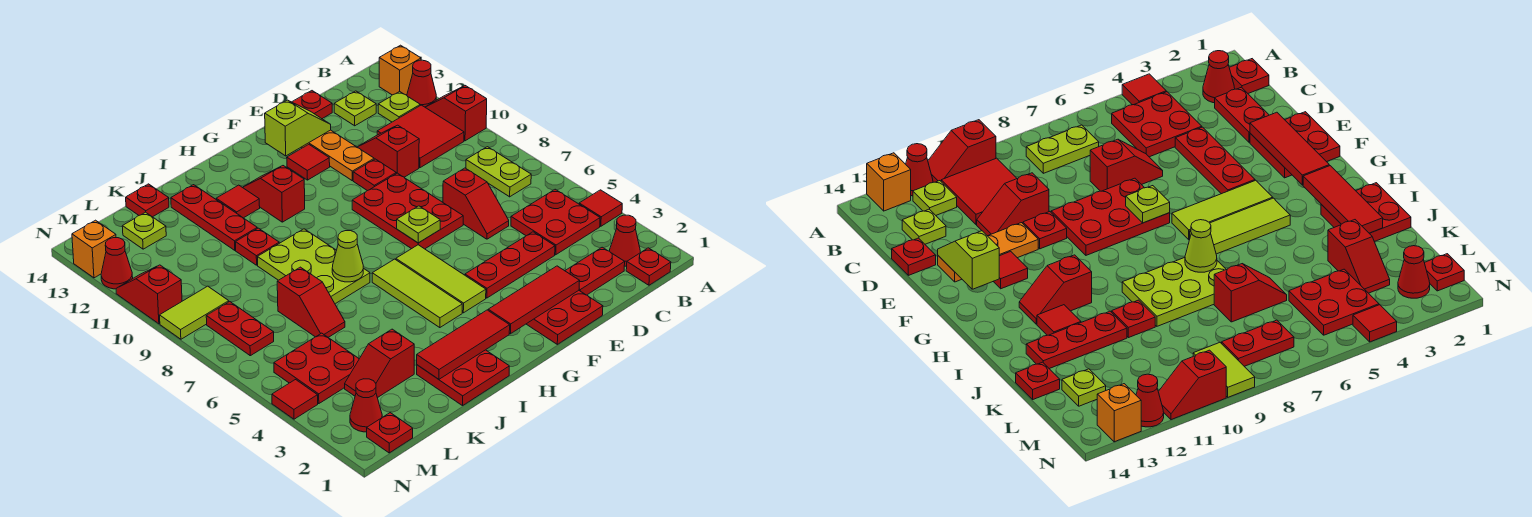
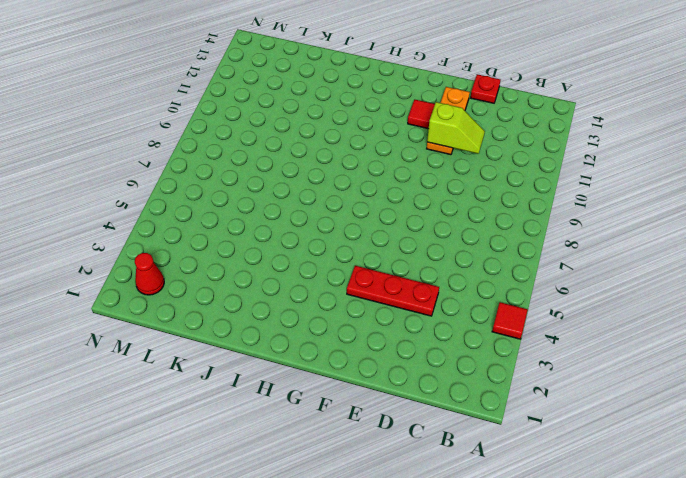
lime slope D11:E11 level 2 top E -> lime slope E13:F13 level 2 top F
none -> red slope A10:A11 level 1 top 10
none -> red cone A12 level 1
none -> orange brick A13 level 1
none -> red plate B1 level 1

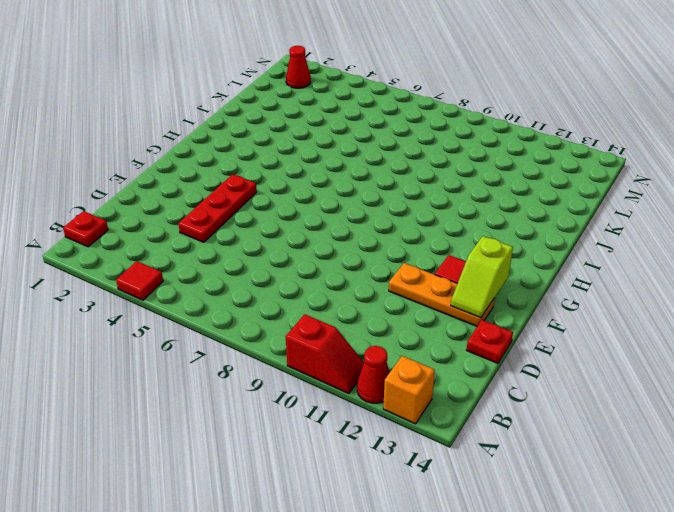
none -> red cone B2 level 1
none -> red plate B4:C5 level 1
none -> lime plate B7:B8 level 1
none -> red tile B10:C11 level 1

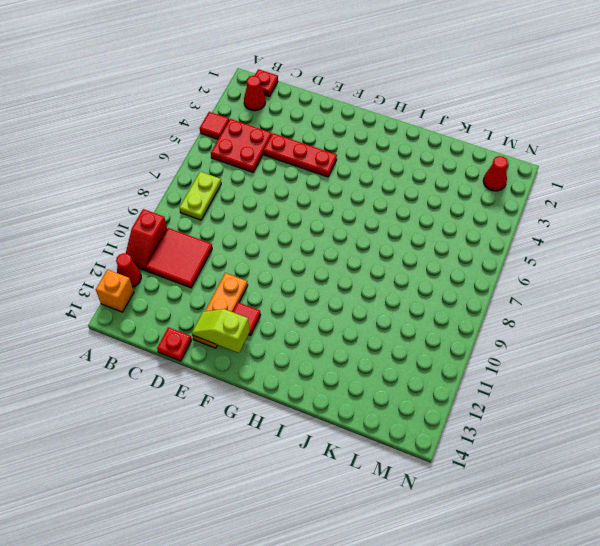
none -> lime plate B12 level 1
none -> red plate C2:D2 level 1
none -> lime plate C13 level 1
none -> red slope D6:D7 level 1 top 7

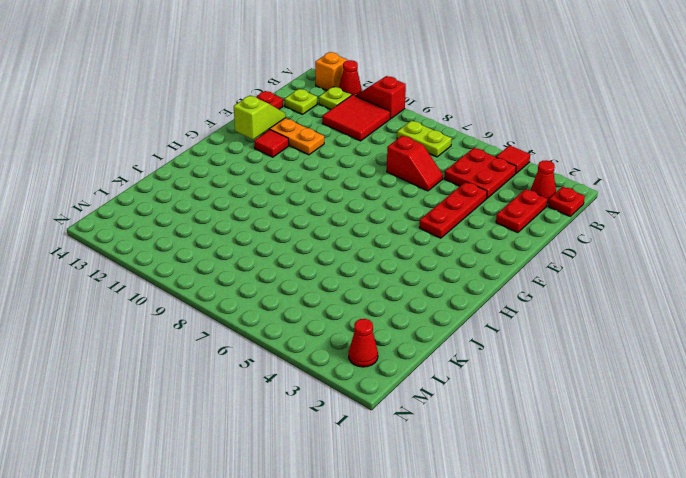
none -> red slope D10:D11 level 1 top 10
none -> red plate E1:F2 level 1
none -> red plate E7:F9 level 1
none -> red plate E10 level 1

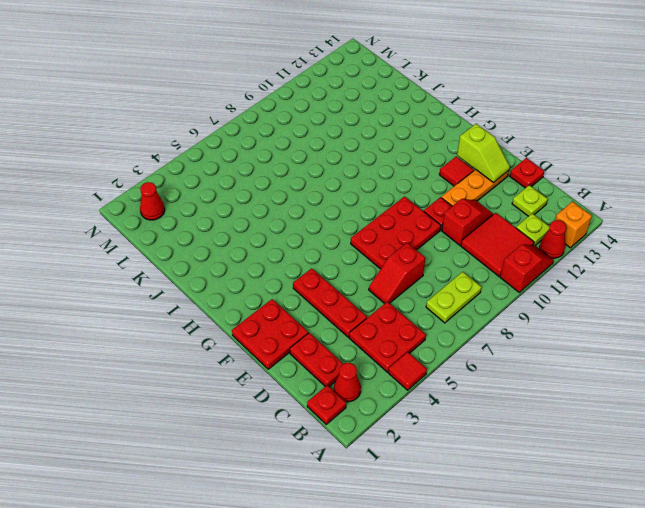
none -> lime tile G4:G6 level 1
none -> lime tile H4:H6 level 1
none -> red slope H11:H12 level 1 top 11
none -> red plate I1:J2 level 1

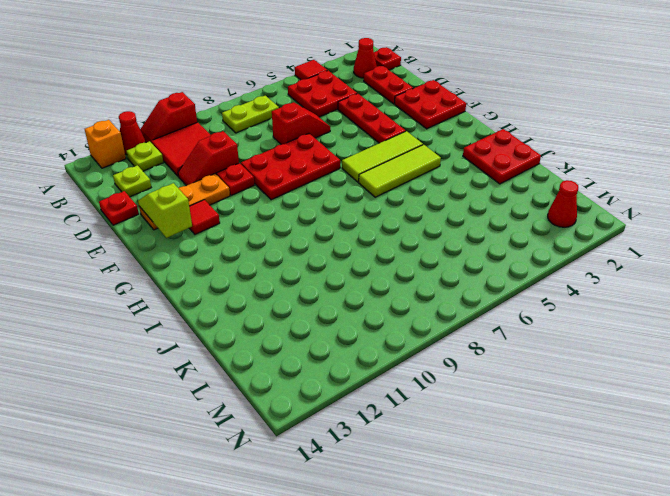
none -> red slope H11:H12 level 1 top 11
none -> lime plate I7:J9 level 1
none -> red tile I12 level 1
none -> red plate J10 level 1

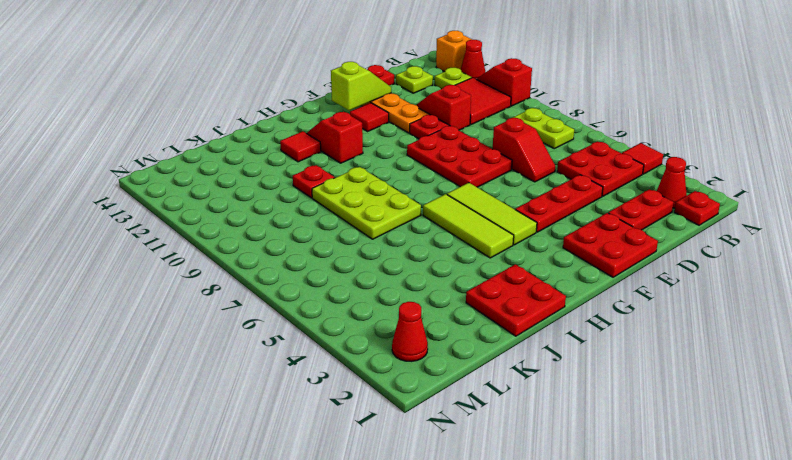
none -> red plate J11:J13 level 1
none -> red slope K3:L3 level 1 top K
none -> red slope K6:K7 level 1 top 7
none -> red plate K14 level 1

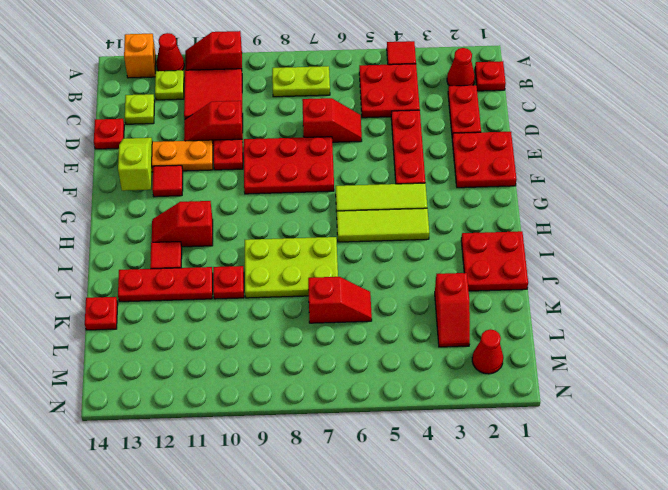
none -> red plate L4:M5 level 1
none -> lime plate L13 level 1
none -> red plate M1 level 1
none -> red plate M7:M8 level 1

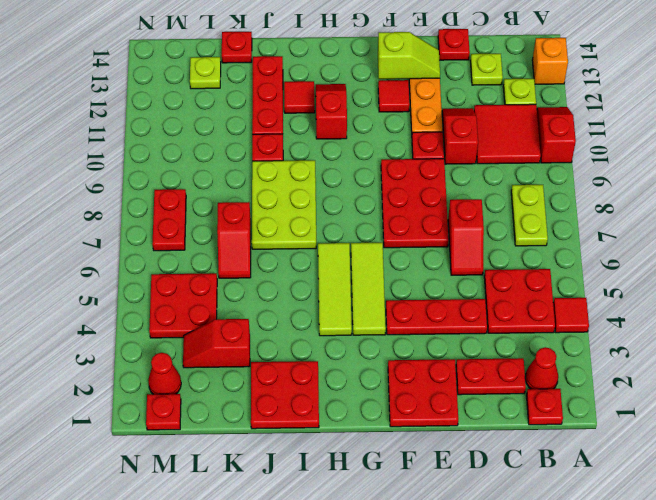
none -> red cone A12 level 1
none -> lime tile M9:N9 level 1
none -> red tile N4 level 1
none -> red slope N10:N11 level 1 top 10

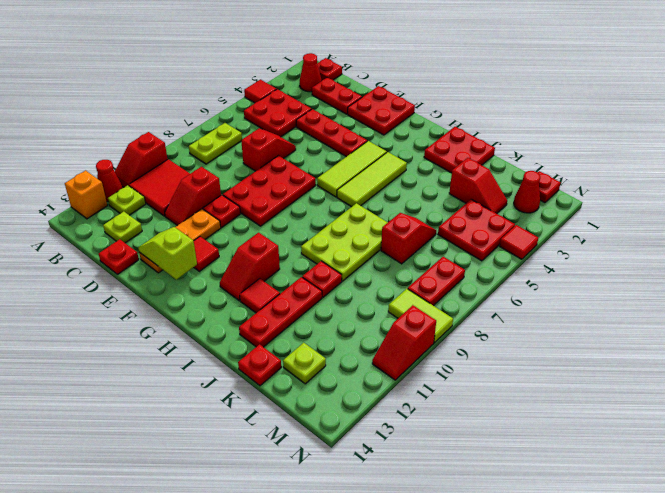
none -> red cone N12 level 1
none -> orange brick N13 level 1
none -> red tile E2:G2 level 2
none -> lime plate F7 level 2

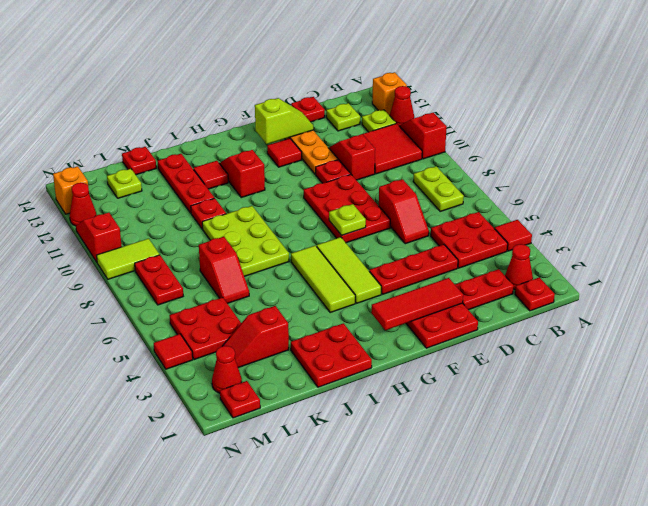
none -> red tile H2:J2 level 2
none -> lime cone I7 level 2

